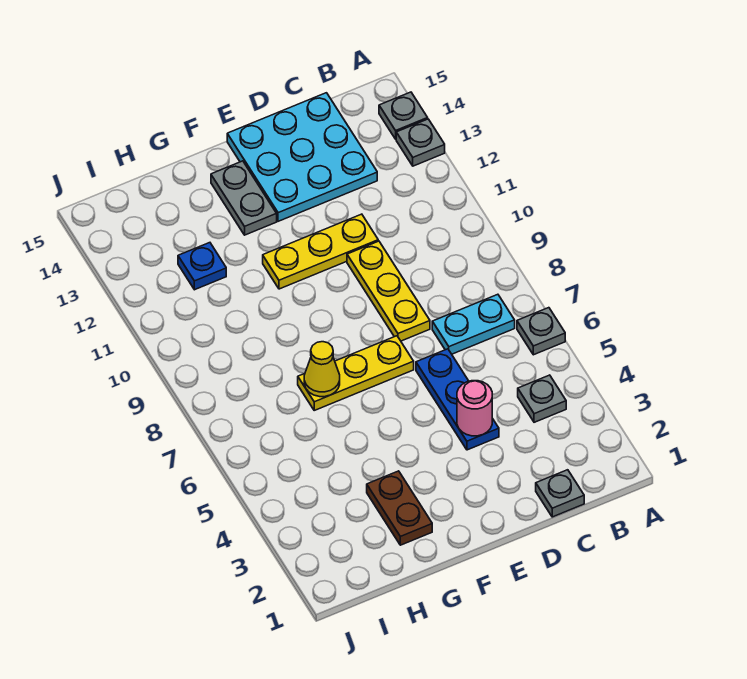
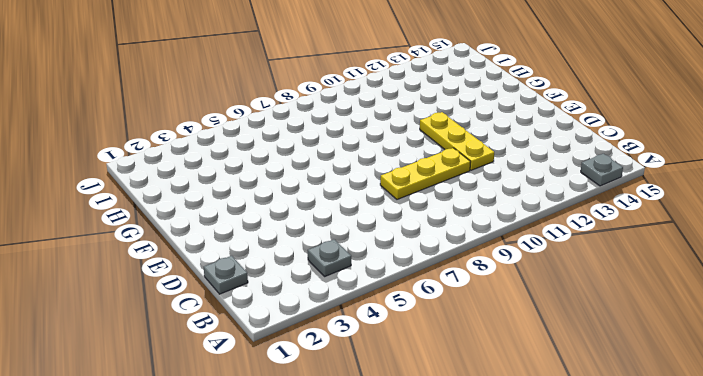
none -> grey plate A6 level 1
none -> grey plate A13 level 1
none -> cyan plate B7:C7 level 1

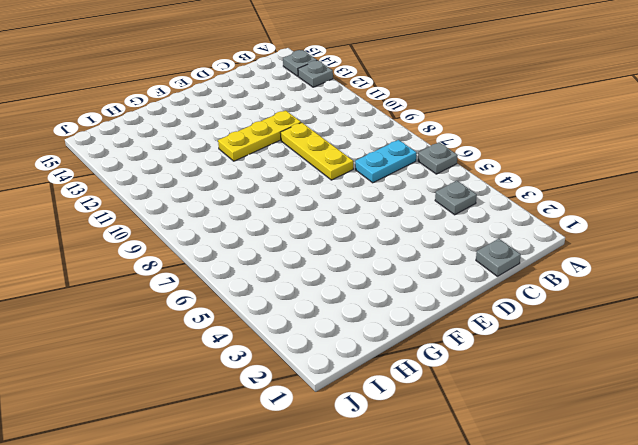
none -> cyan plate C13:E15 level 1
none -> blue plate D4:D6 level 1
none -> yellow plate E7:G7 level 1

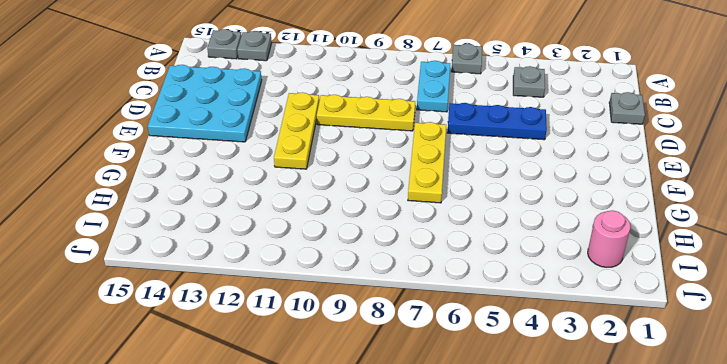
pink round brick I2 level 1 -> pink round brick D4 level 2
none -> grey plate F13:F14 level 1
none -> brown plate G2:G3 level 1
none -> blue plate H12 level 1

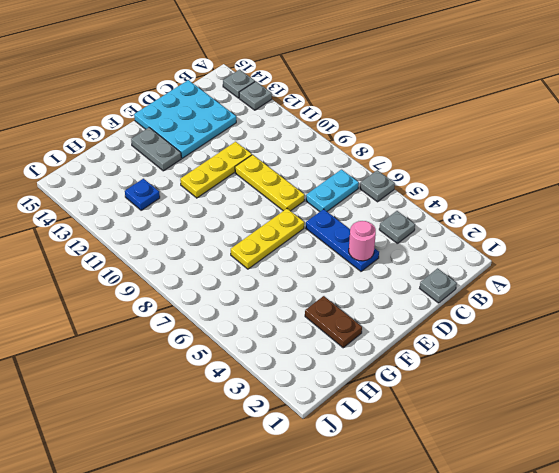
none -> yellow cone G7 level 2

